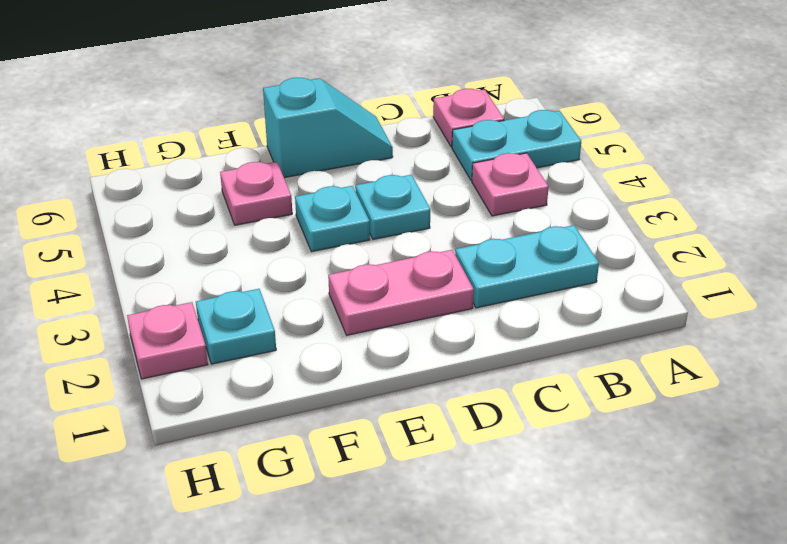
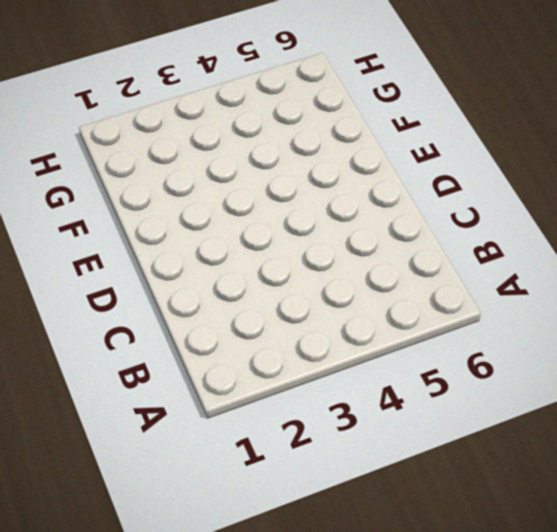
none -> cyan plate A5:B5 level 1
none -> cyan plate B2:C2 level 1

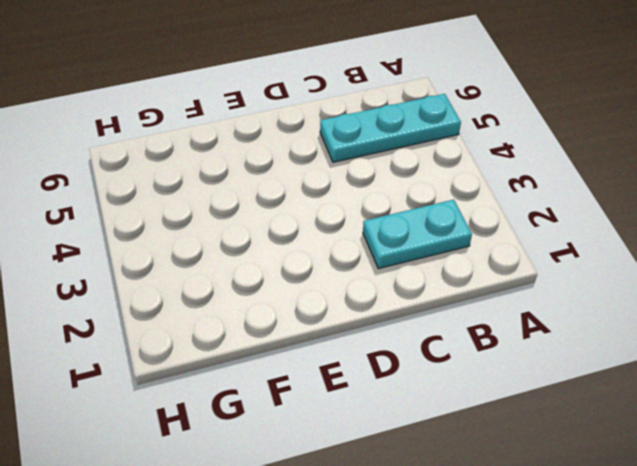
cyan plate A5:C5 level 1 -> cyan plate A5:B5 level 1
none -> pink plate B4 level 1
none -> pink plate B6 level 1

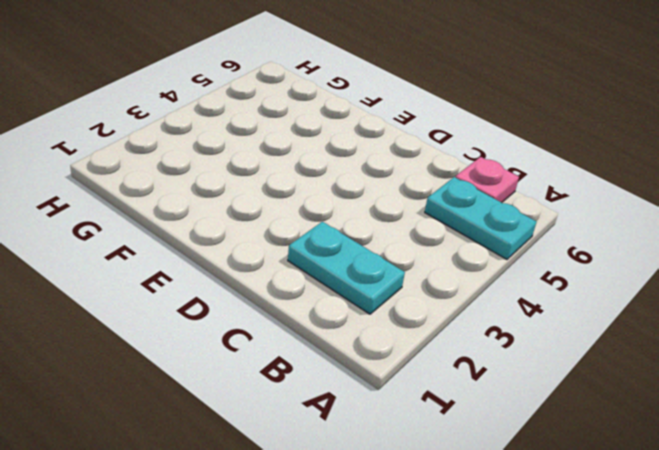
none -> pink plate B4 level 1
none -> pink plate D2:E2 level 1

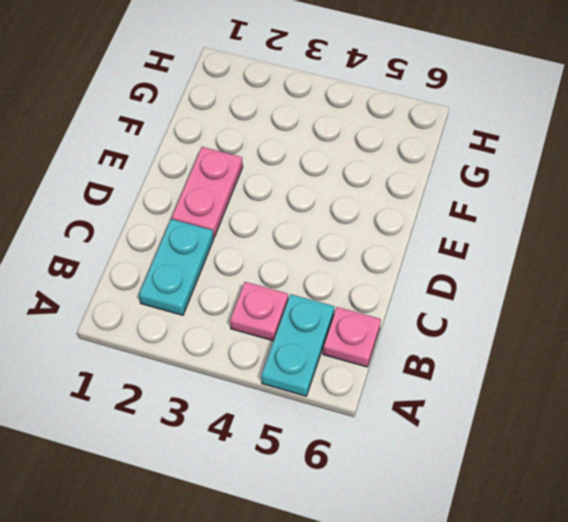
none -> cyan plate D4 level 1
none -> cyan slope D6:E6 level 1 top E

